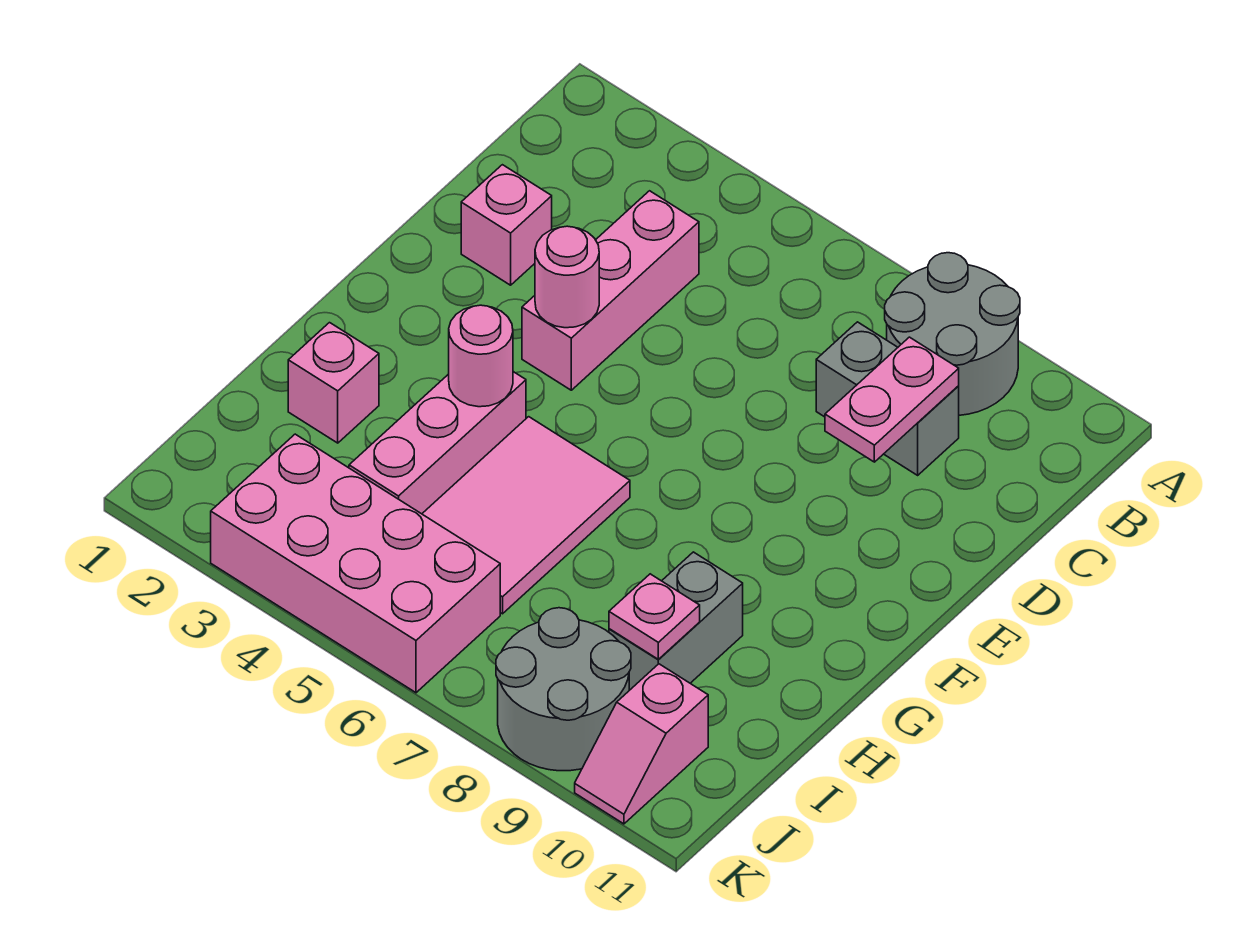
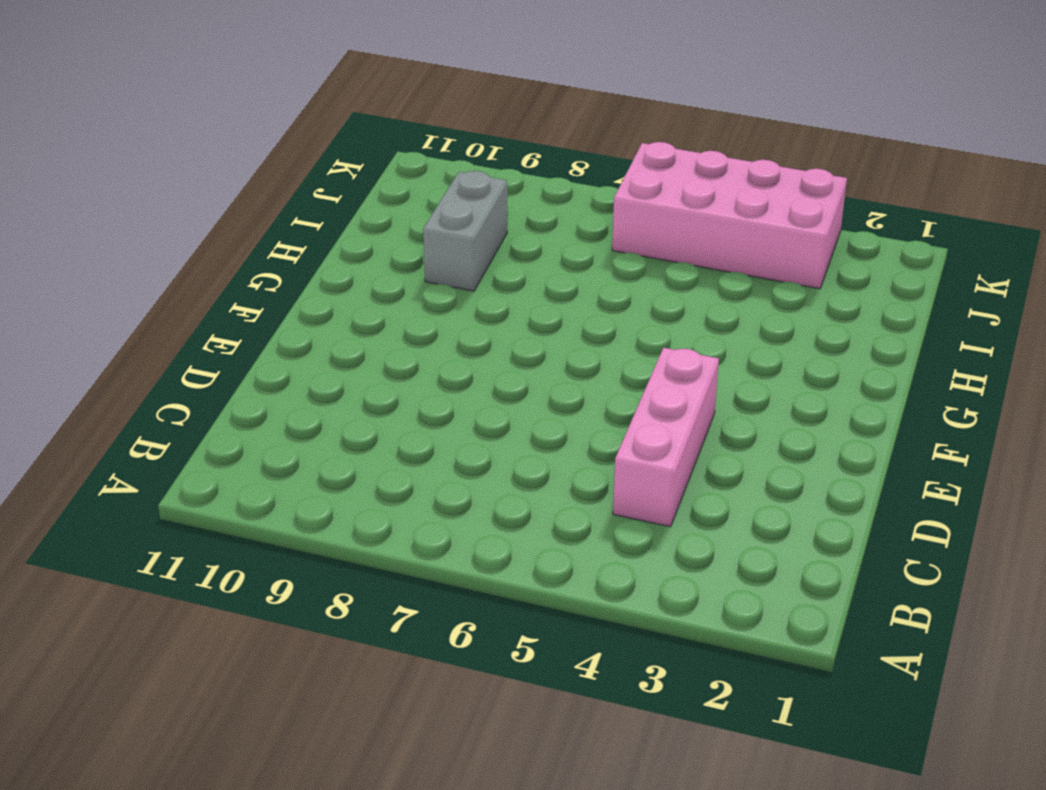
none -> grey round brick A8:B9 level 1
none -> grey brick C8:C9 level 1
none -> pink brick D2 level 1

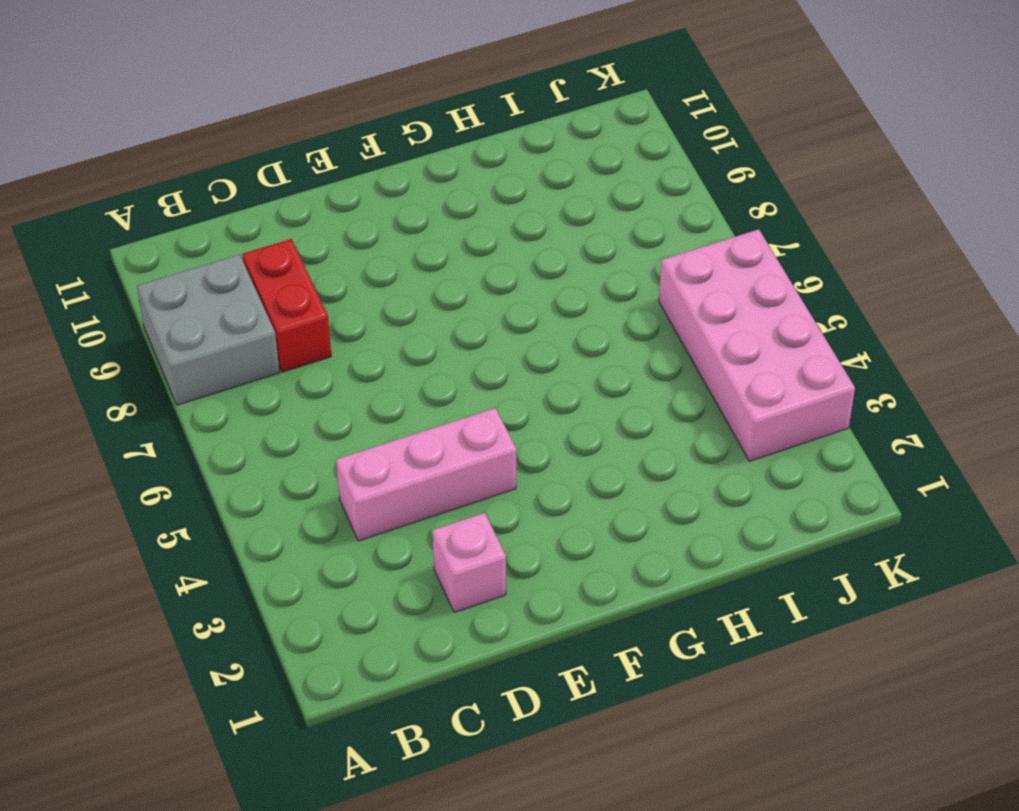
grey brick A8:B9 level 1 -> grey round brick A8:B9 level 1
red brick C8:C9 level 1 -> grey brick C8:C9 level 1
none -> pink brick G4:I4 level 1
none -> pink tile G5:I6 level 1
none -> pink brick H2 level 1

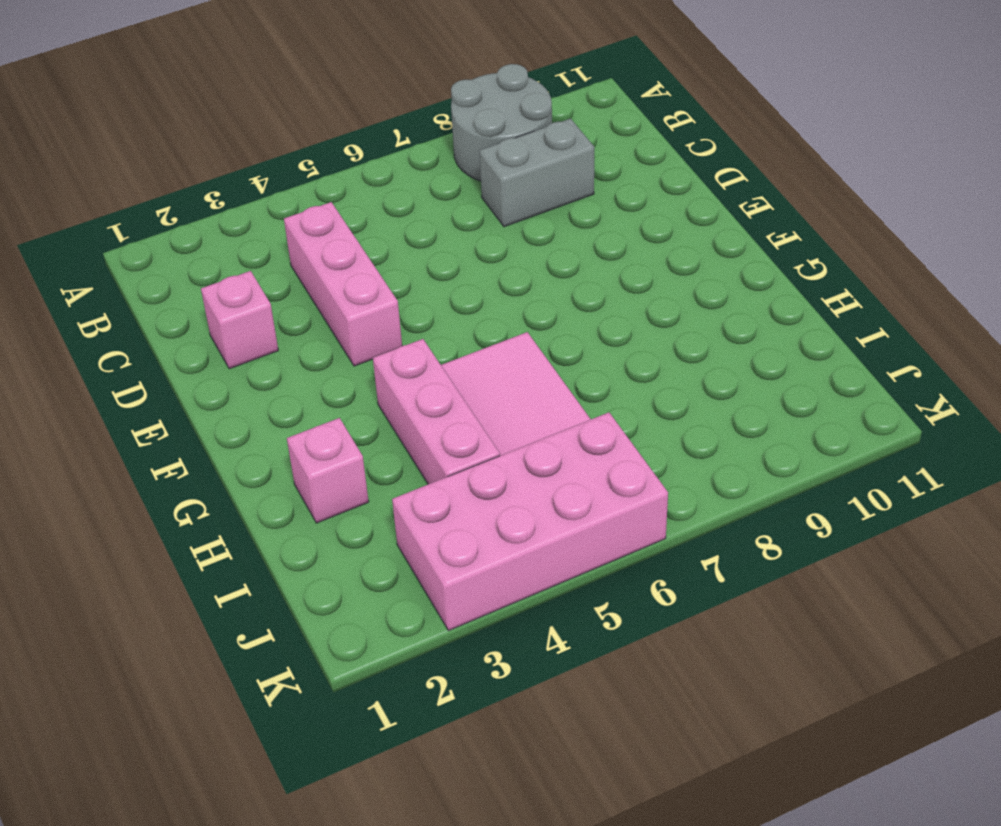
none -> grey brick H9:I9 level 1
none -> grey round brick J8:K9 level 1
none -> pink slope J10:K10 level 1 top J

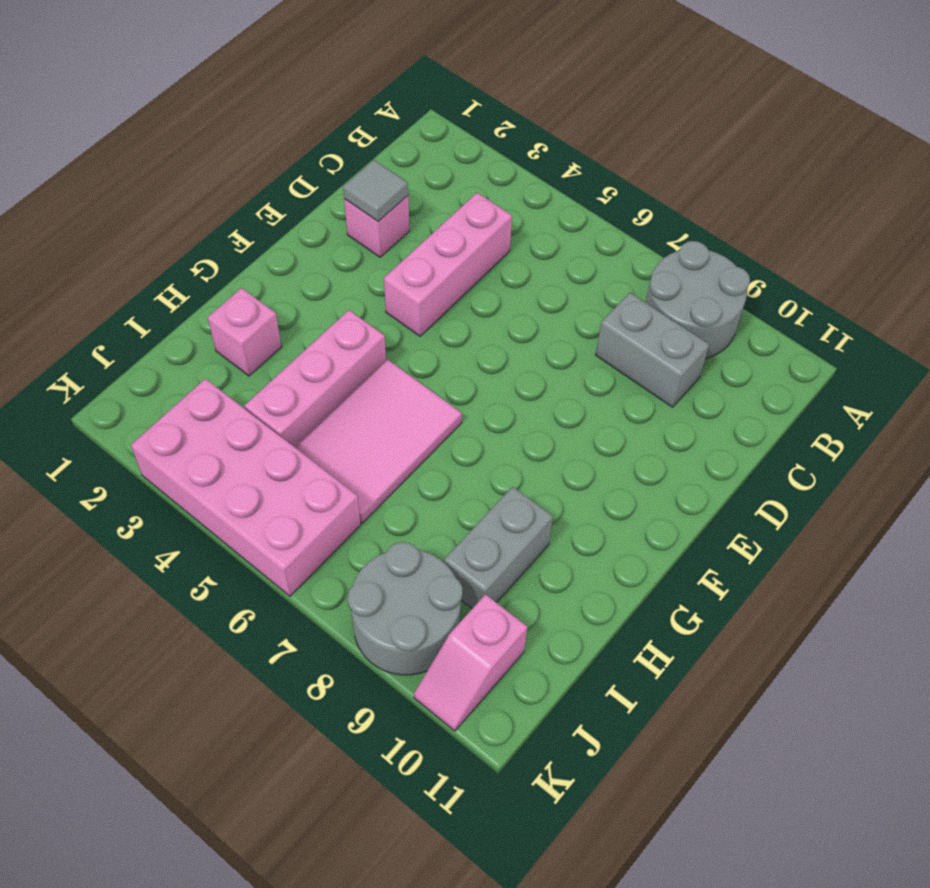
grey tile D2 level 2 -> none
none -> pink plate C9:D9 level 2
none -> pink round brick E4 level 2
none -> pink round brick G4 level 2

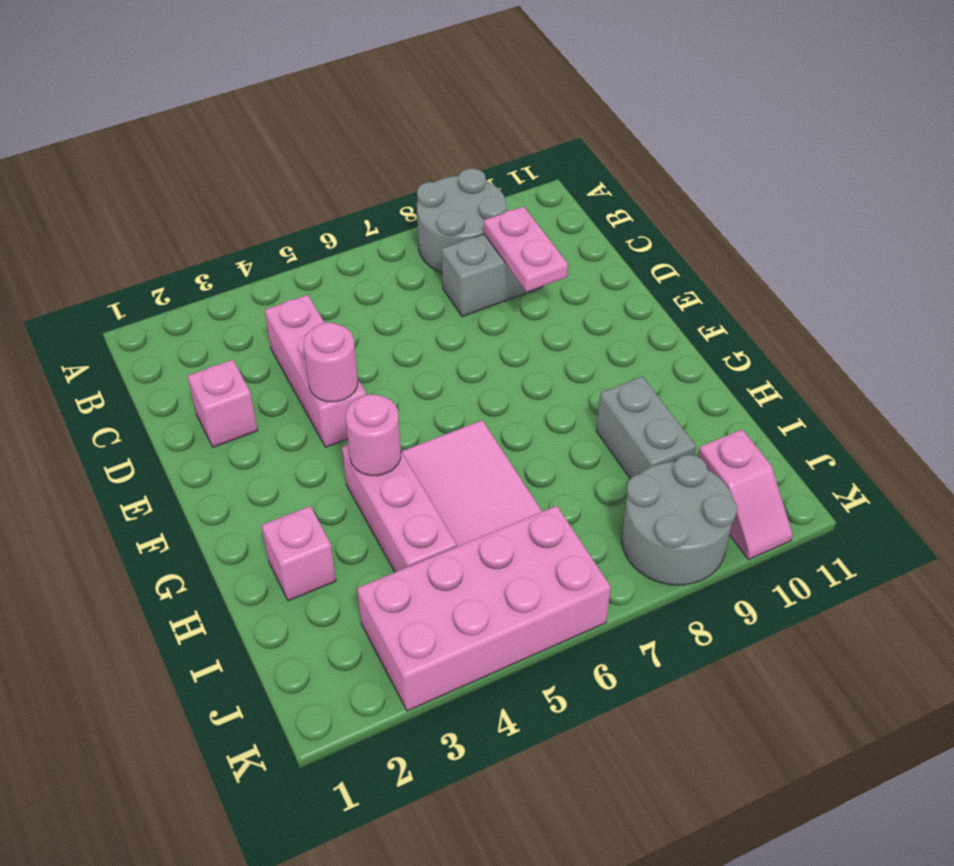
none -> pink plate I9 level 2

